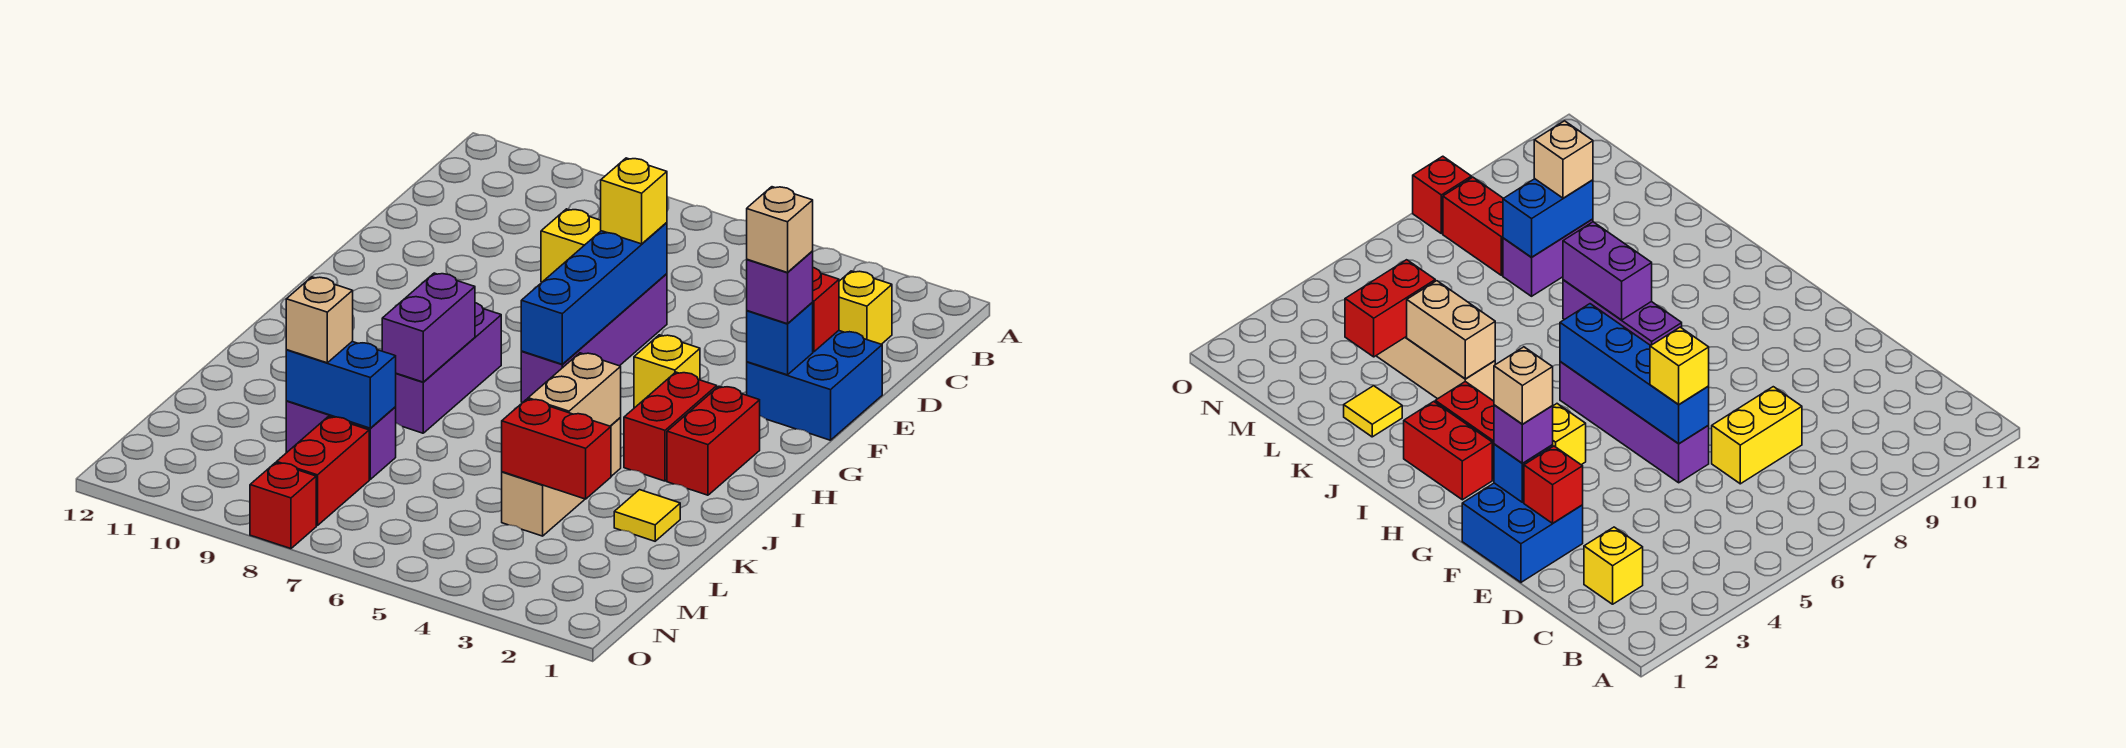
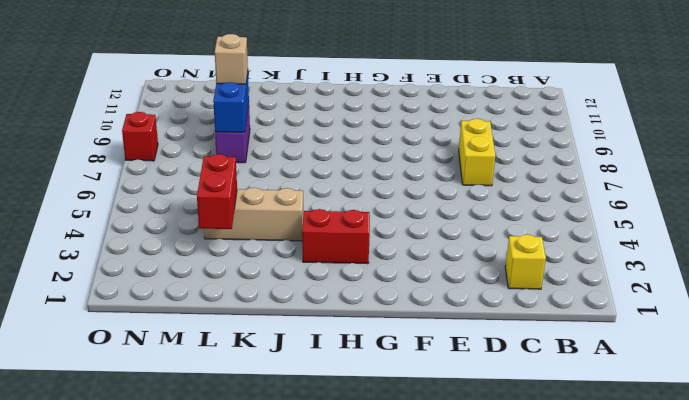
none -> blue brick E1:F2 level 1
none -> purple brick E6:H6 level 1
none -> yellow brick G4 level 1

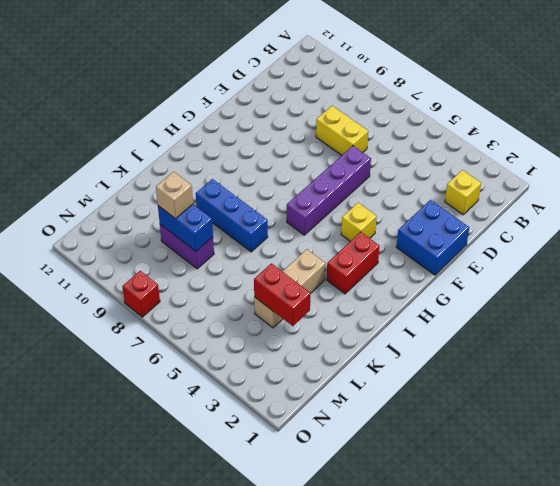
blue brick J7:J9 level 1 -> purple brick H8:J8 level 1
none -> red brick H2:I2 level 1
none -> yellow tile K2 level 1
none -> red brick M8:N8 level 1

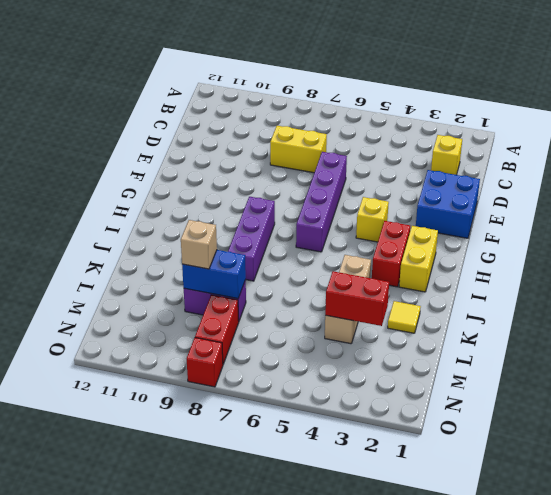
yellow brick H2:I2 level 1 -> red brick H2:I2 level 1
none -> red brick E2 level 2
none -> blue brick E6:H6 level 2
none -> blue brick F2 level 2

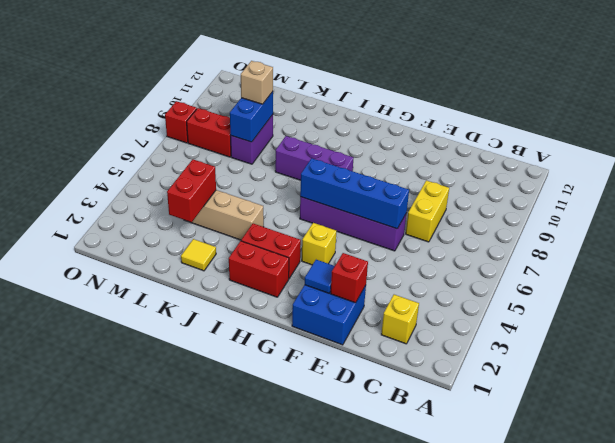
blue tile F2 level 2 -> blue brick F2 level 2
none -> purple brick I8:J8 level 2
none -> tan brick J4:K4 level 2
none -> yellow brick E6 level 3

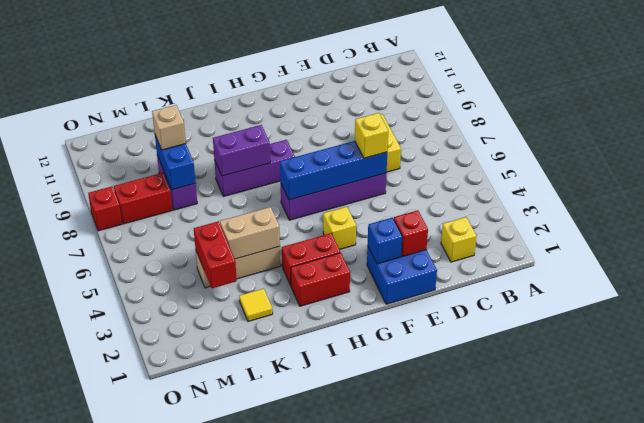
none -> purple brick F2 level 3
none -> tan brick F2 level 4

